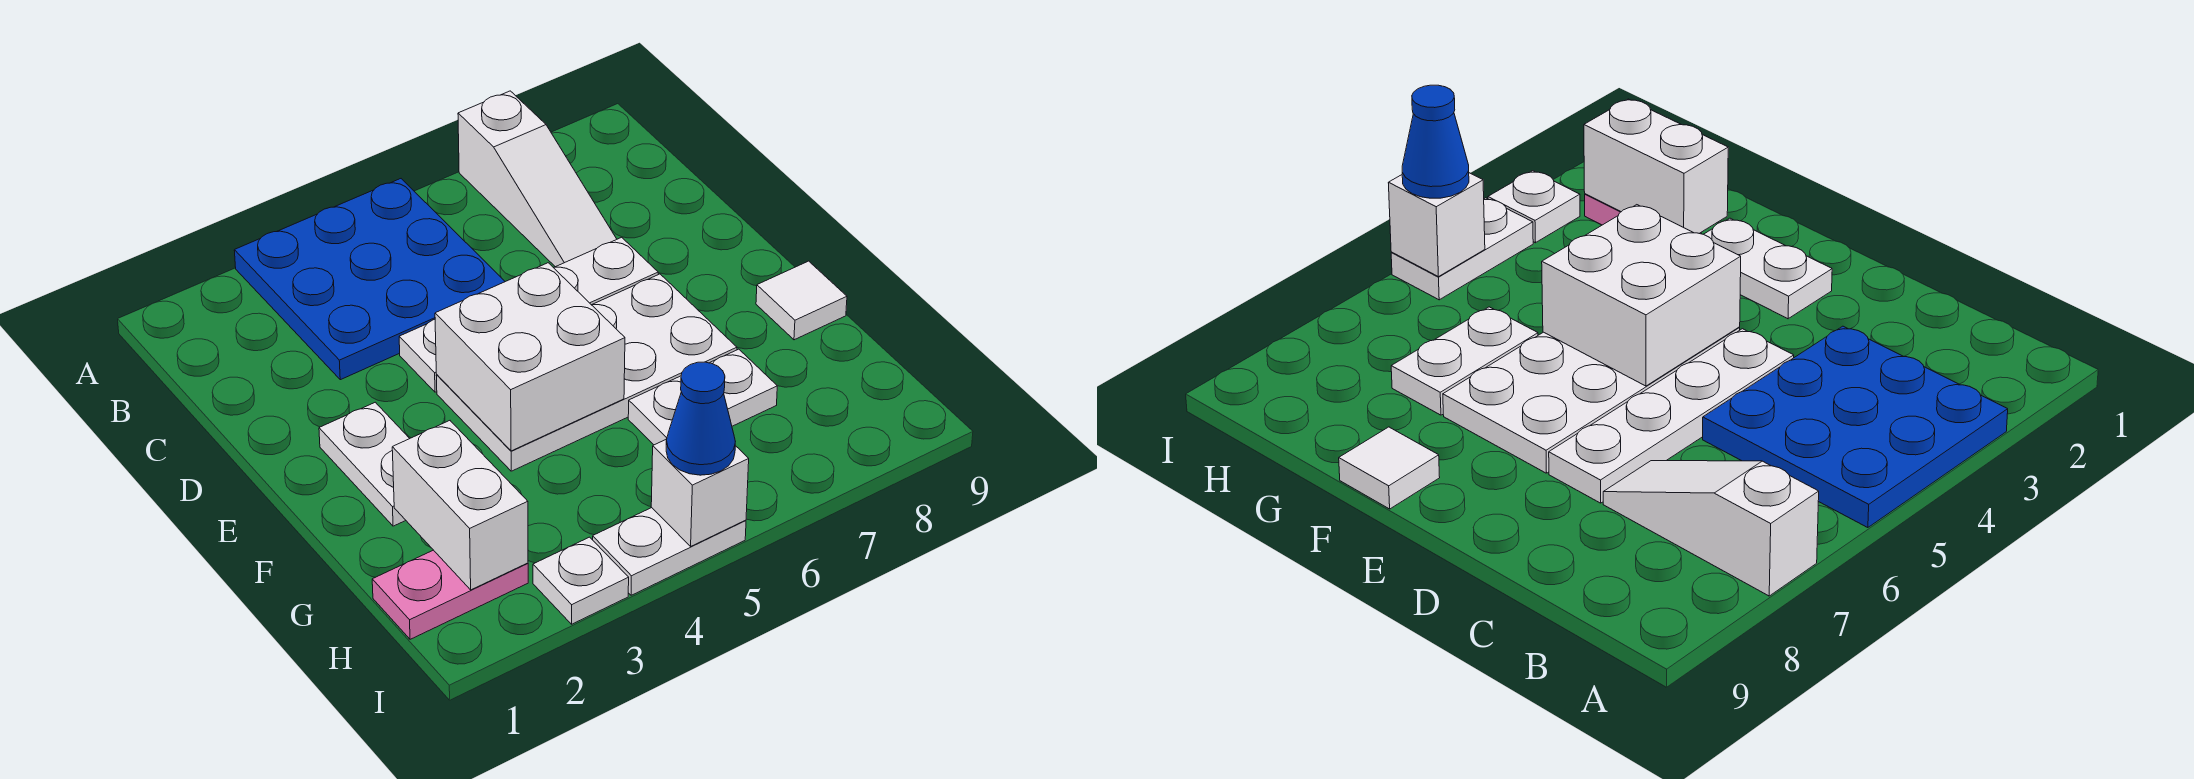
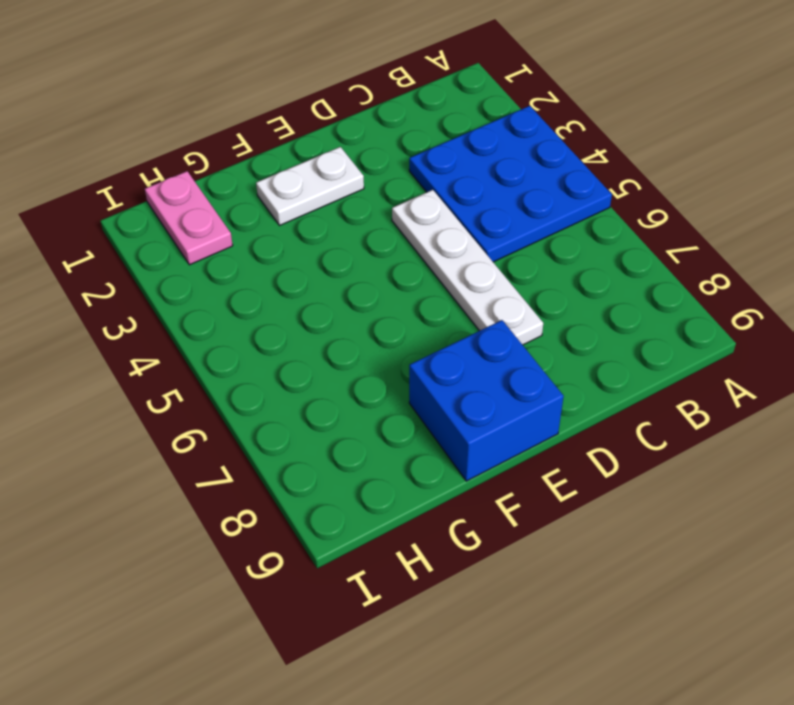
blue brick E8:F9 level 1 -> white tile F9 level 1
none -> white slope A7:C7 level 1 top A
none -> white plate E4:F7 level 1
none -> white plate G6:G7 level 1

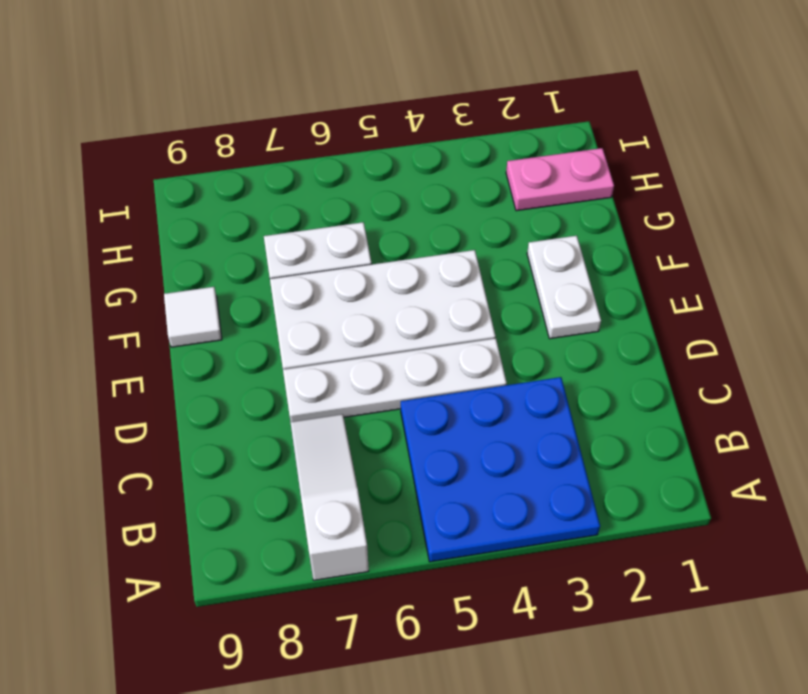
none -> white plate I3 level 1
none -> white plate I4:I5 level 1
none -> white brick E4:F5 level 2

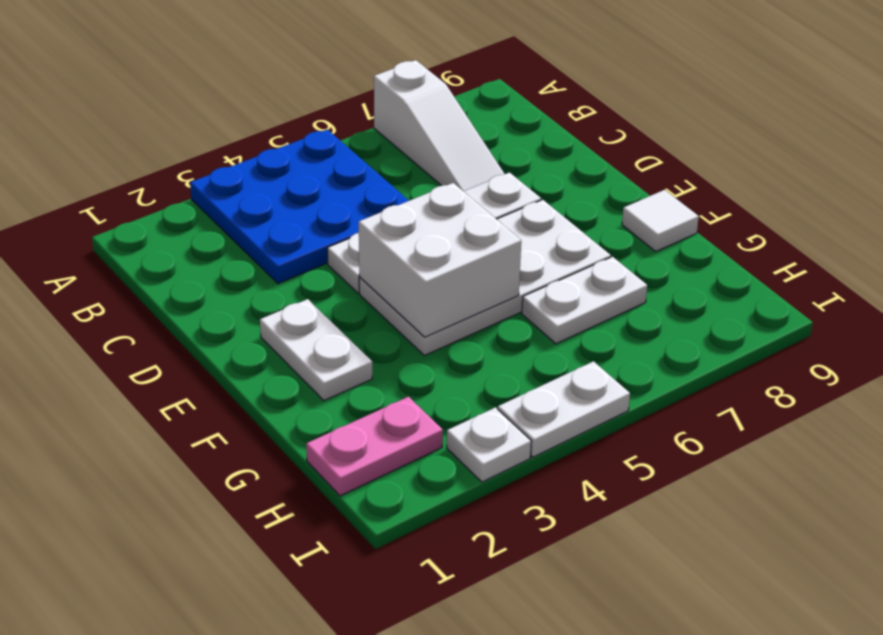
none -> white brick G2:H2 level 2
none -> white brick I5 level 2
none -> blue cone I5 level 3

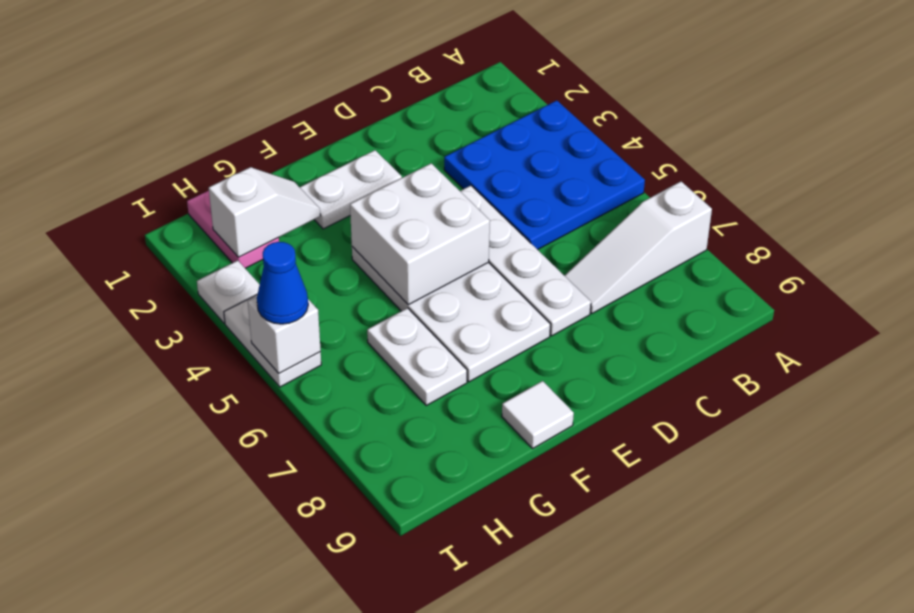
white slope G2:H2 level 2 top H -> white brick G2:H2 level 2

